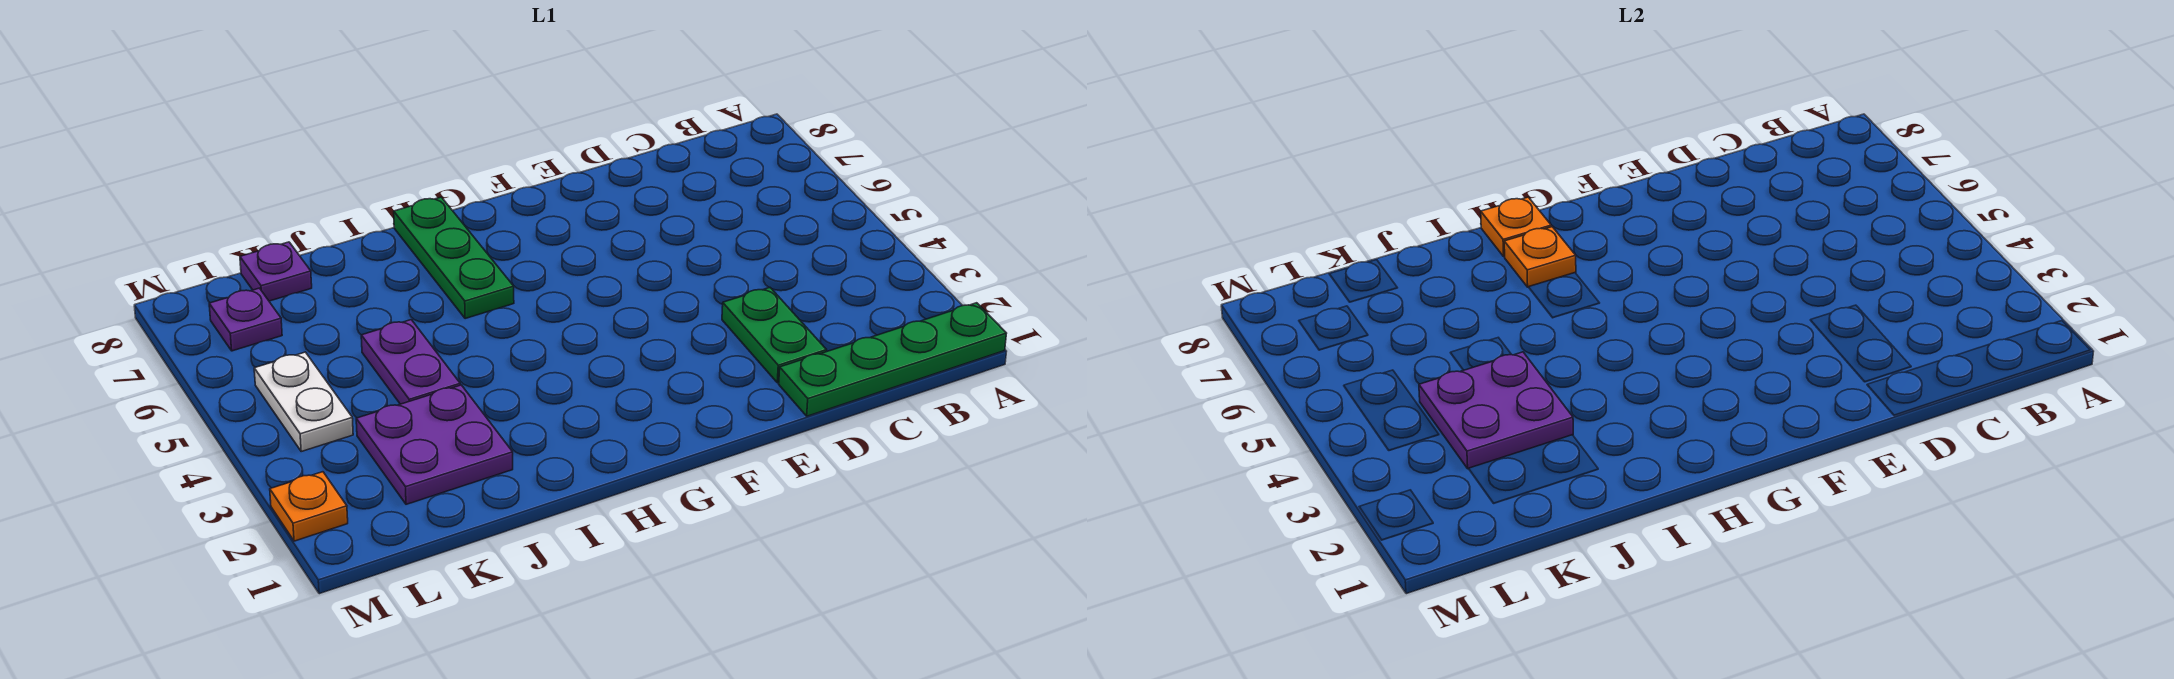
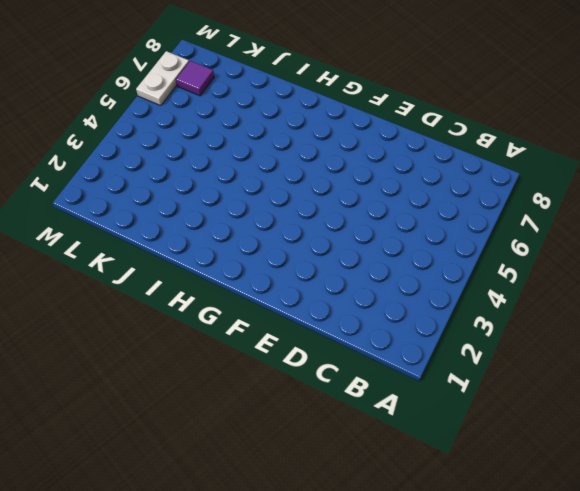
purple tile L7 level 1 -> purple plate L7 level 1
white plate M6:M7 level 1 -> white plate L4:L5 level 1
none -> green plate A1:D1 level 1
none -> green plate D2:D3 level 1
none -> green plate H6:H8 level 1

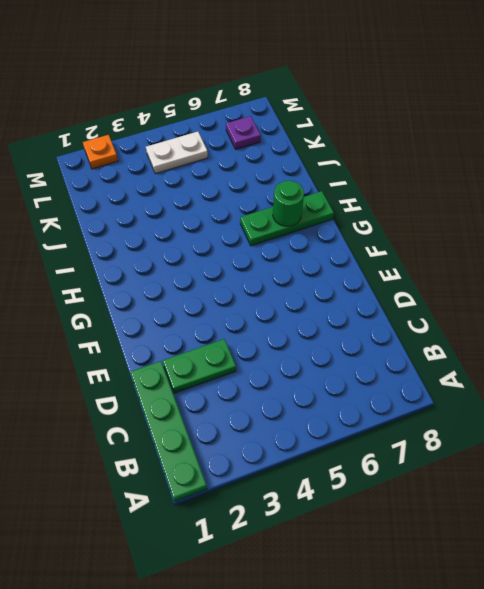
green round brick H7 level 2 -> orange plate H7 level 2
none -> purple plate J2:K3 level 1
none -> purple plate J4:J5 level 1
none -> purple plate K8 level 1

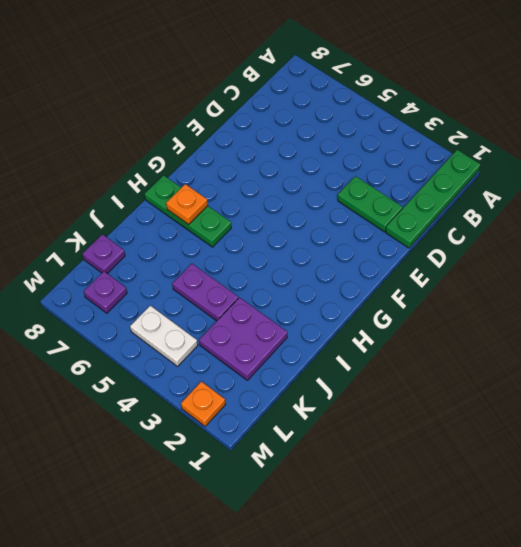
none -> orange plate H8 level 2
none -> purple plate J3:K4 level 2

